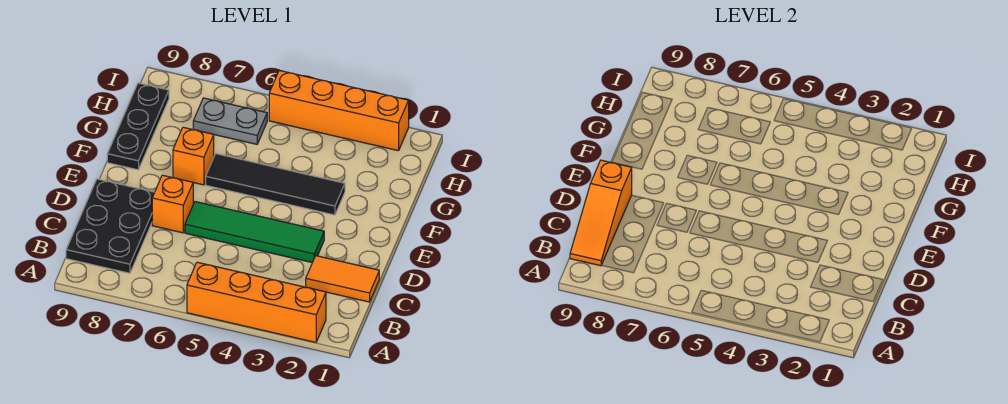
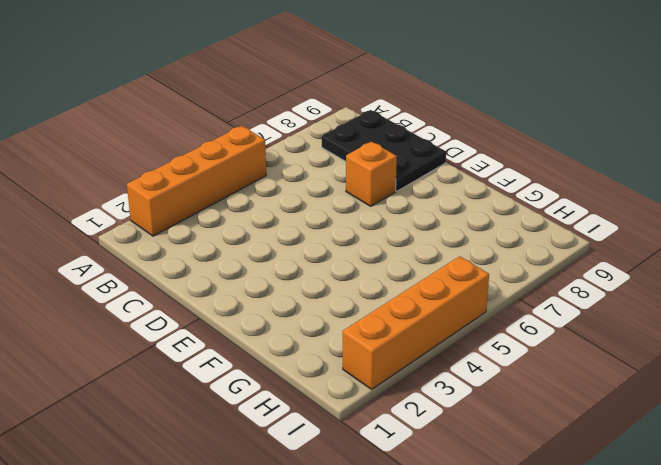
none -> orange tile C1:C2 level 1
none -> green tile D3:D6 level 1

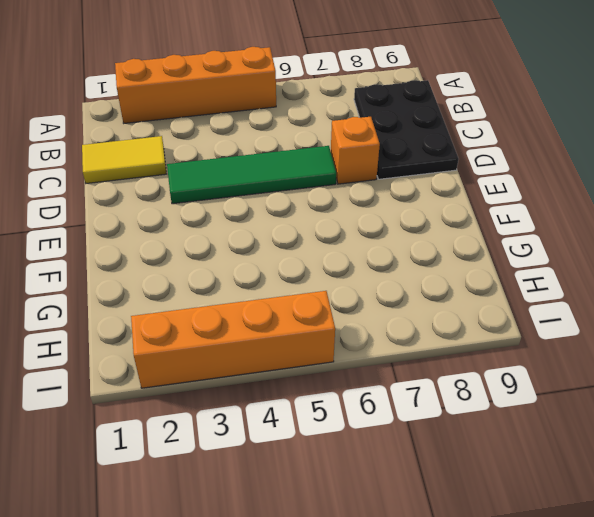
yellow tile C1:C2 level 1 -> orange tile C1:C2 level 1
none -> black tile F3:F6 level 1
none -> orange brick F7 level 1

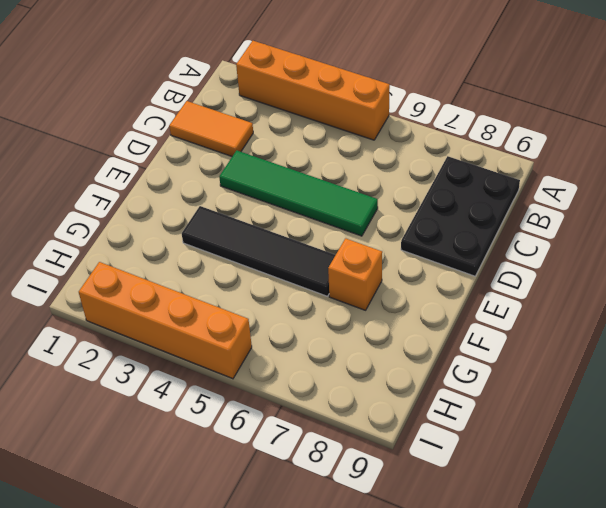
none -> orange brick D7 level 1
none -> black plate F9:H9 level 1

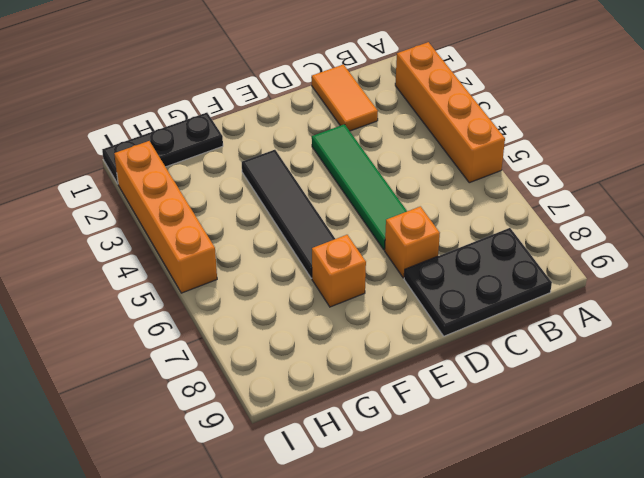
black plate G1:I1 level 1 -> black plate F9:H9 level 1
none -> grey plate H6:H7 level 1
none -> orange slope B9:D9 level 2 top D

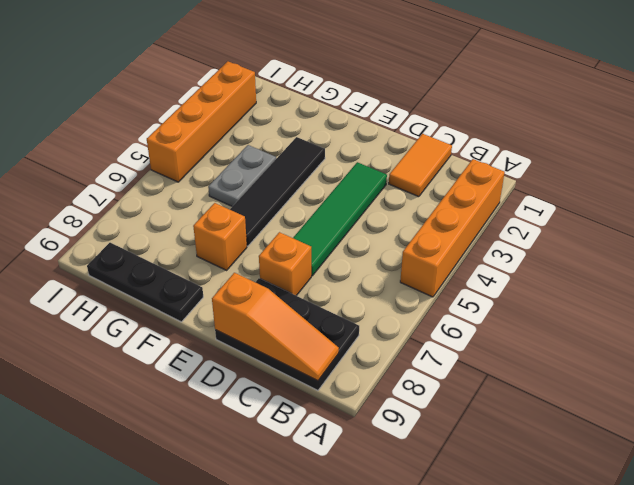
grey plate G4:G5 level 1 -> grey plate H6:H7 level 1

